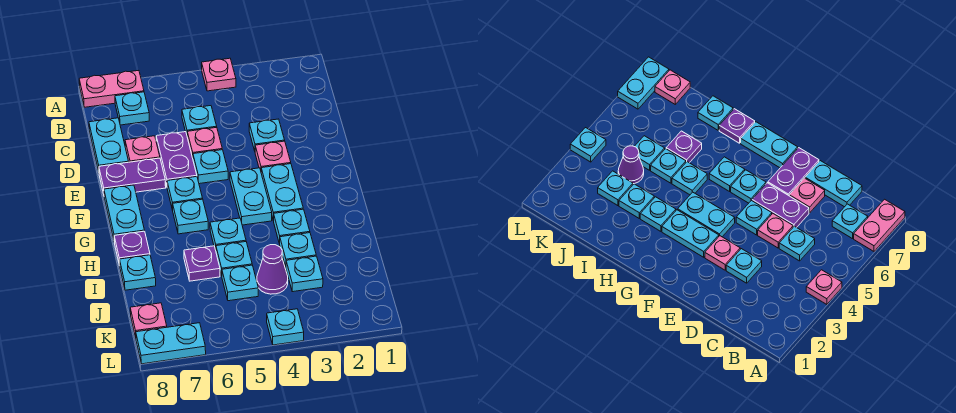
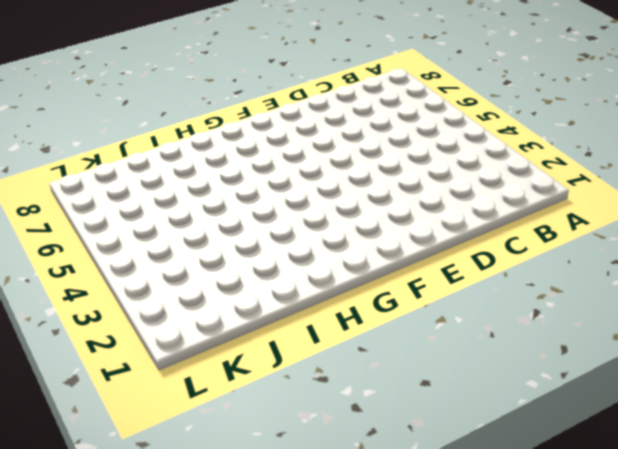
none -> pink plate A4 level 1
none -> pink plate A7:A8 level 1
none -> cyan plate B7 level 1
none -> cyan plate C5 level 1

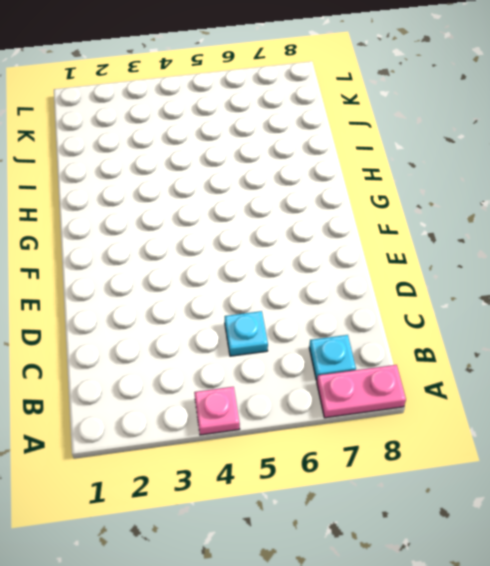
none -> cyan plate C8:D8 level 1
none -> cyan plate D3 level 1
none -> pink plate D5 level 1
none -> purple plate D6:E6 level 1

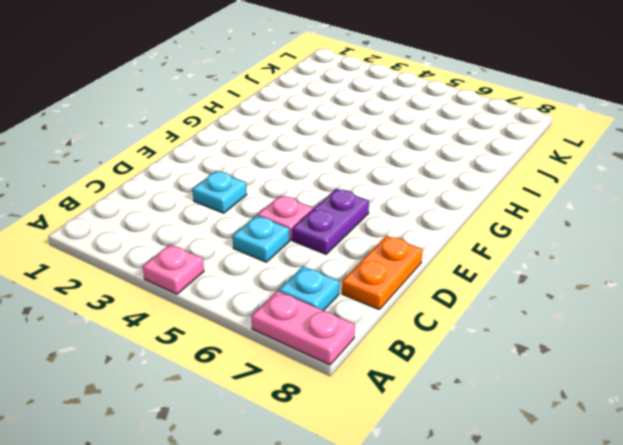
orange plate C8:D8 level 1 -> cyan plate C8:D8 level 1
none -> pink plate D7 level 1
none -> pink plate E3 level 1
none -> cyan plate E5 level 1
none -> purple plate E7:E8 level 1

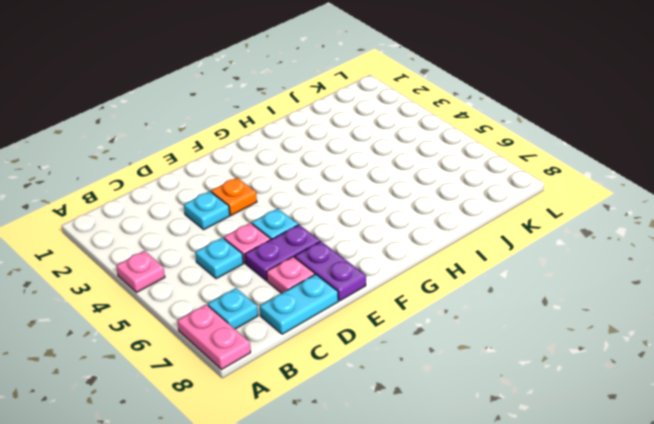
orange plate E3 level 1 -> pink plate E3 level 1
none -> cyan plate F3:G3 level 1
none -> cyan plate F4:G4 level 1
none -> cyan plate F6 level 1
none -> cyan plate F8:G8 level 1

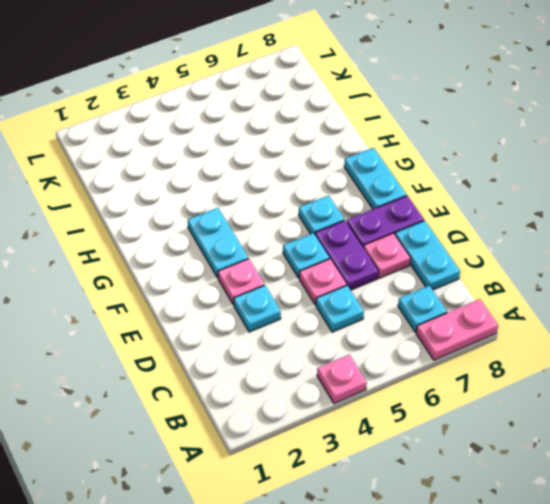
none -> cyan plate F4:G4 level 1
none -> cyan plate G6 level 1
none -> cyan plate H3 level 1
none -> cyan plate H5 level 1

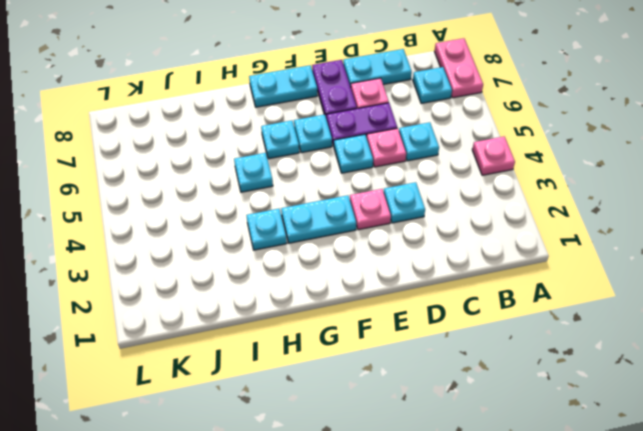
none -> cyan plate F4:G4 level 1
none -> purple plate H8 level 1
none -> cyan plate I3 level 1
none -> cyan plate I5 level 1

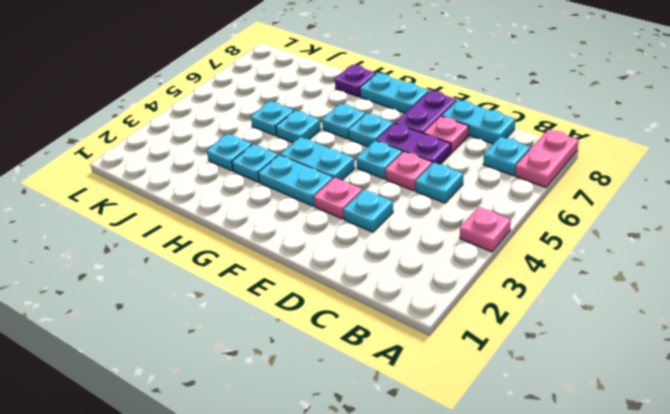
none -> purple plate I6 level 1
none -> cyan plate I8 level 1
none -> cyan plate J3 level 1
none -> purple cone J4 level 1

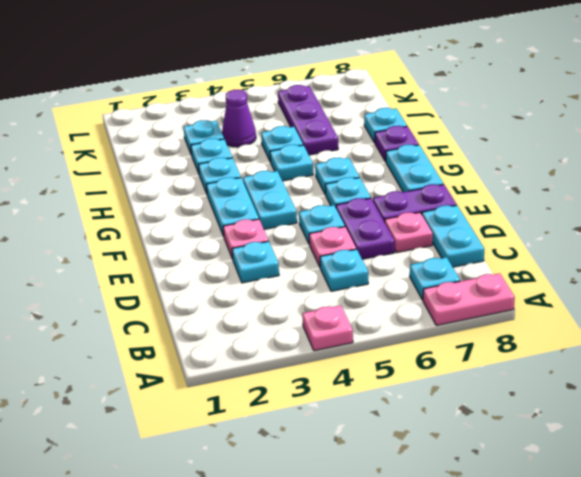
purple plate I6:K6 level 1 -> purple plate I6 level 1
none -> cyan plate J5 level 1
none -> pink plate K8 level 1
none -> cyan plate L4 level 1
none -> cyan plate L7:L8 level 1

